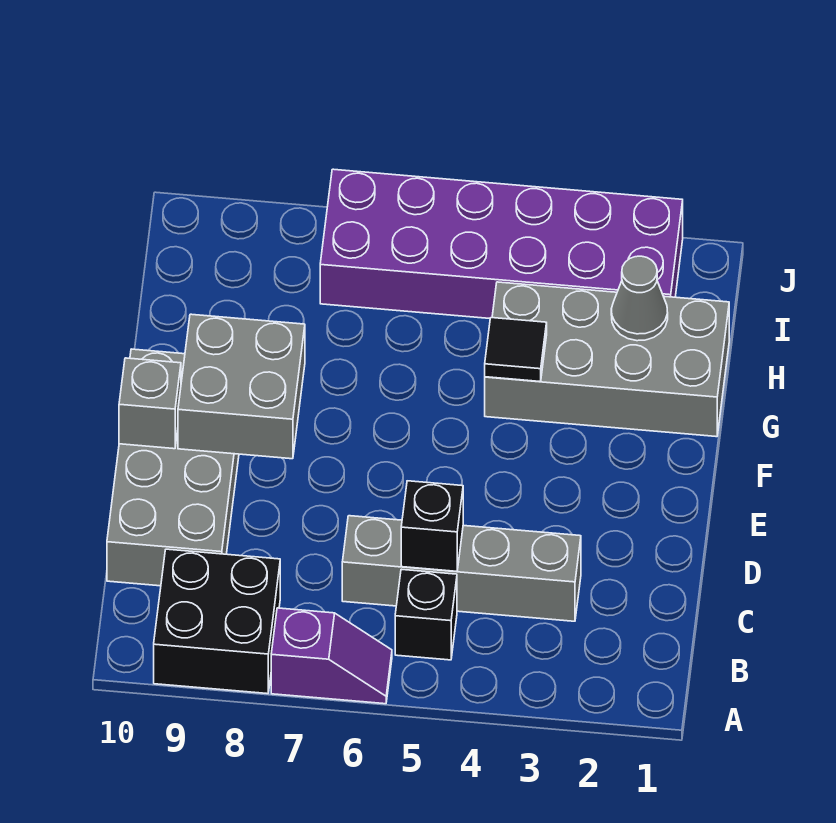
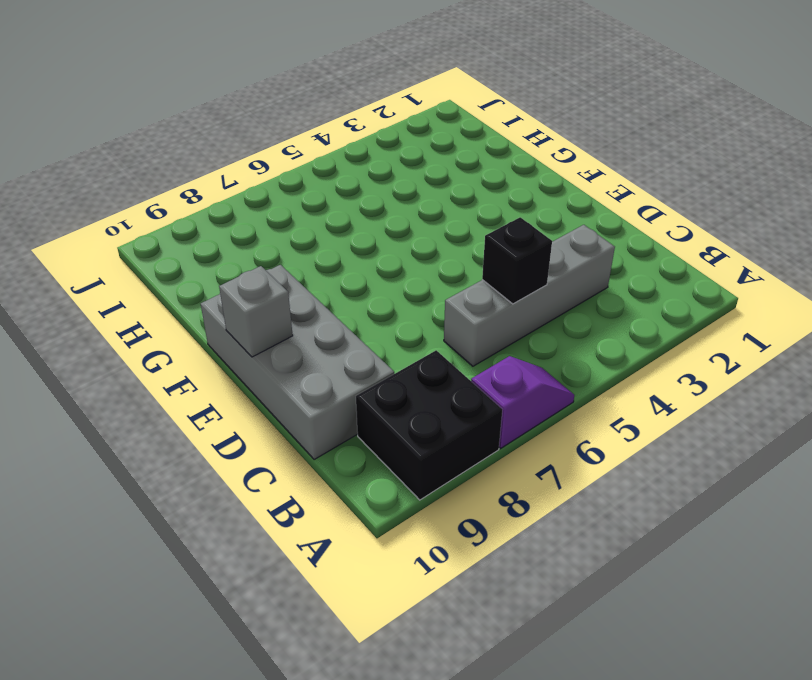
none -> black brick B5 level 1
none -> grey brick G1:H4 level 1
none -> purple brick I2:J7 level 1

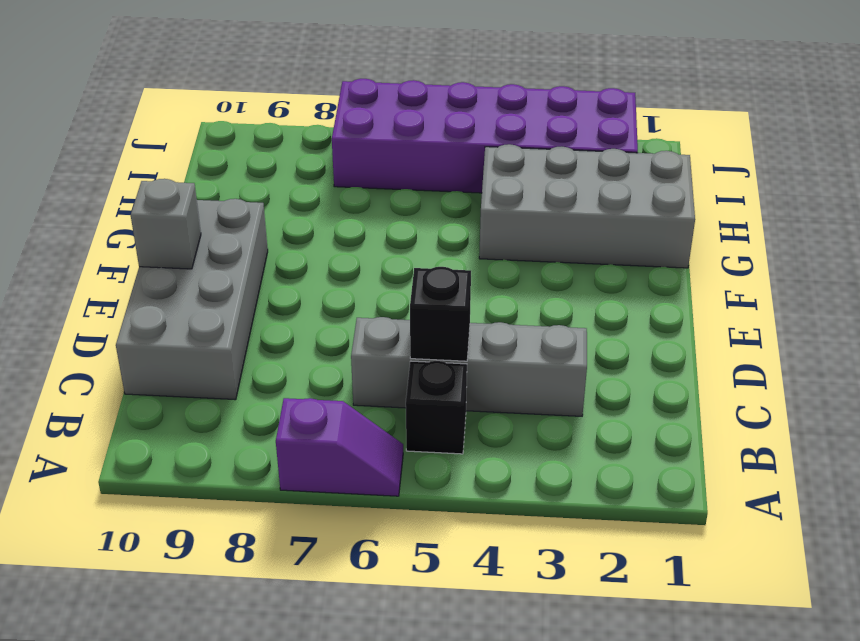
none -> black brick A8:B9 level 1
none -> grey brick E8:F9 level 2
none -> black tile G4 level 2

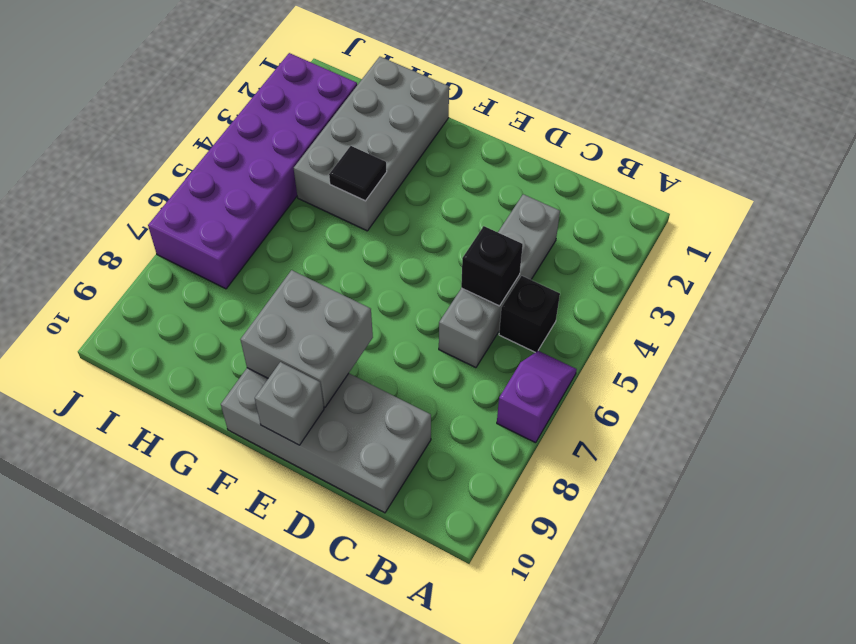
none -> black brick A8:B9 level 1
none -> grey cone H2 level 2

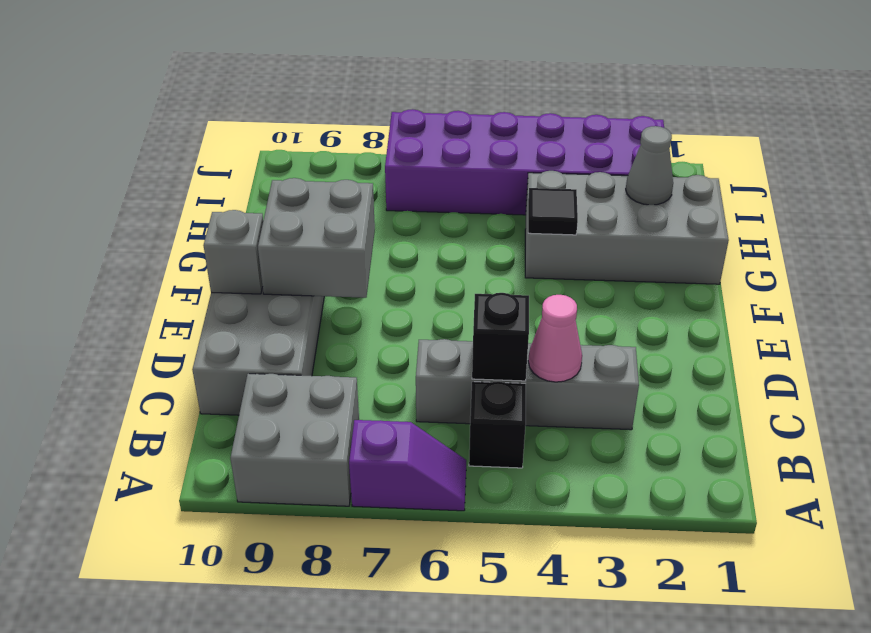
grey brick A8:B9 level 1 -> black brick A8:B9 level 1
pink cone C4 level 2 -> none

